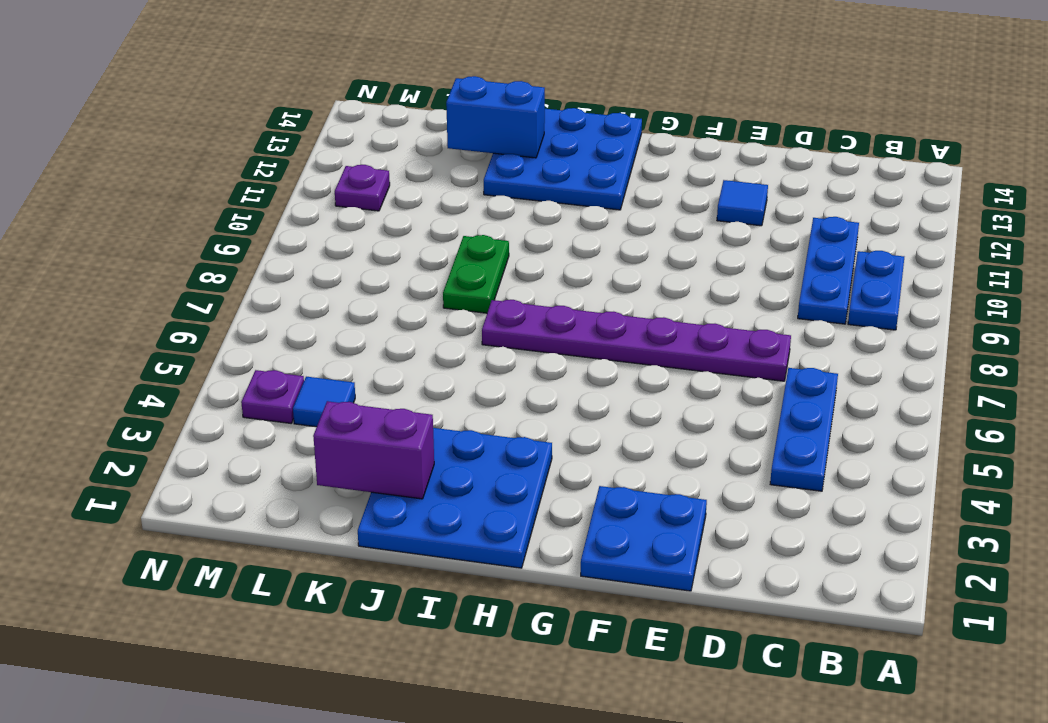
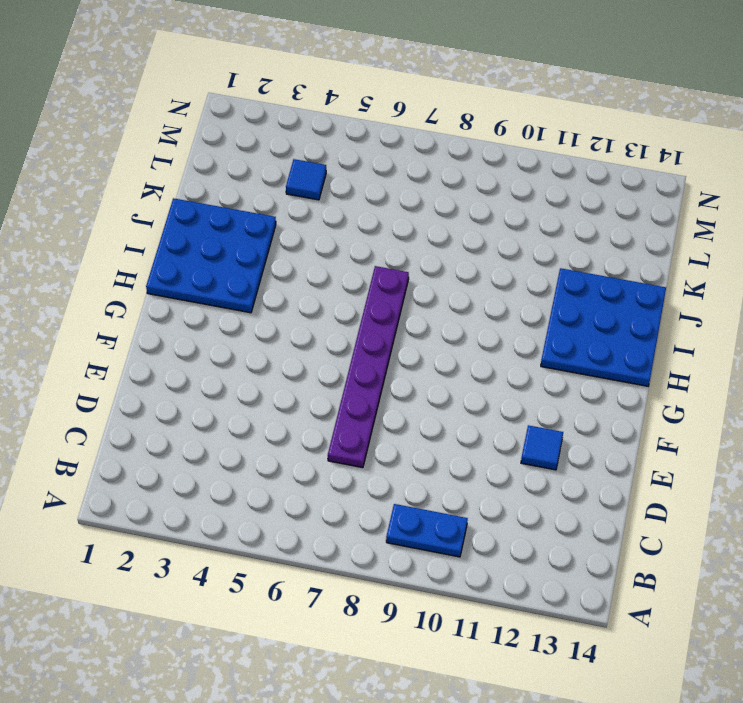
none -> blue plate C4:C6 level 1
none -> blue plate C9:C11 level 1
none -> blue plate E1:F2 level 1

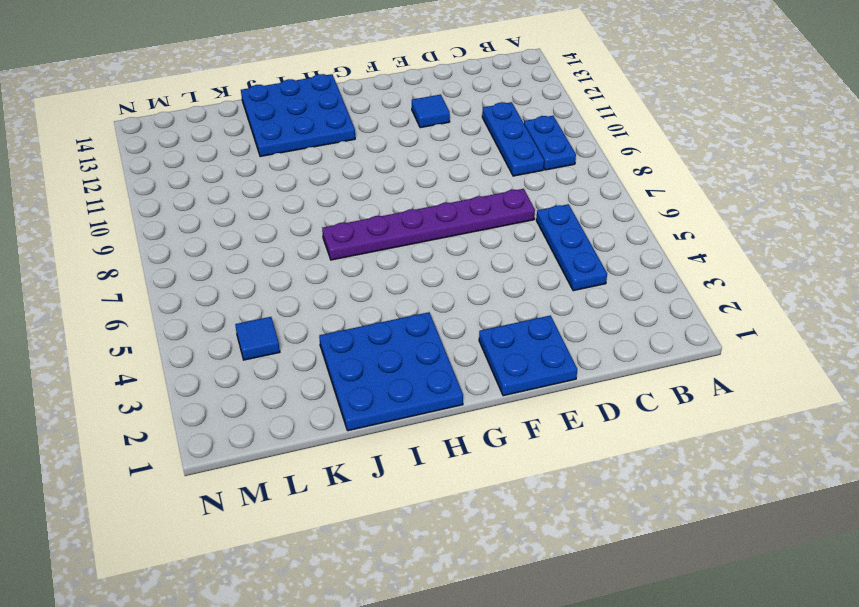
none -> green plate J8:J9 level 1
none -> purple plate M4 level 1
none -> purple plate M11 level 1

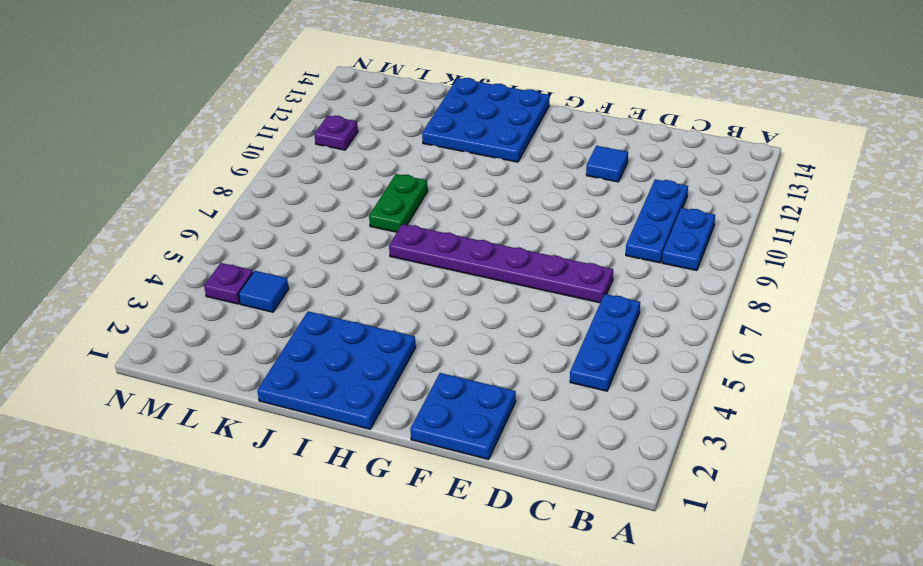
none -> purple brick J2:K2 level 2
none -> blue brick J13:K13 level 2

